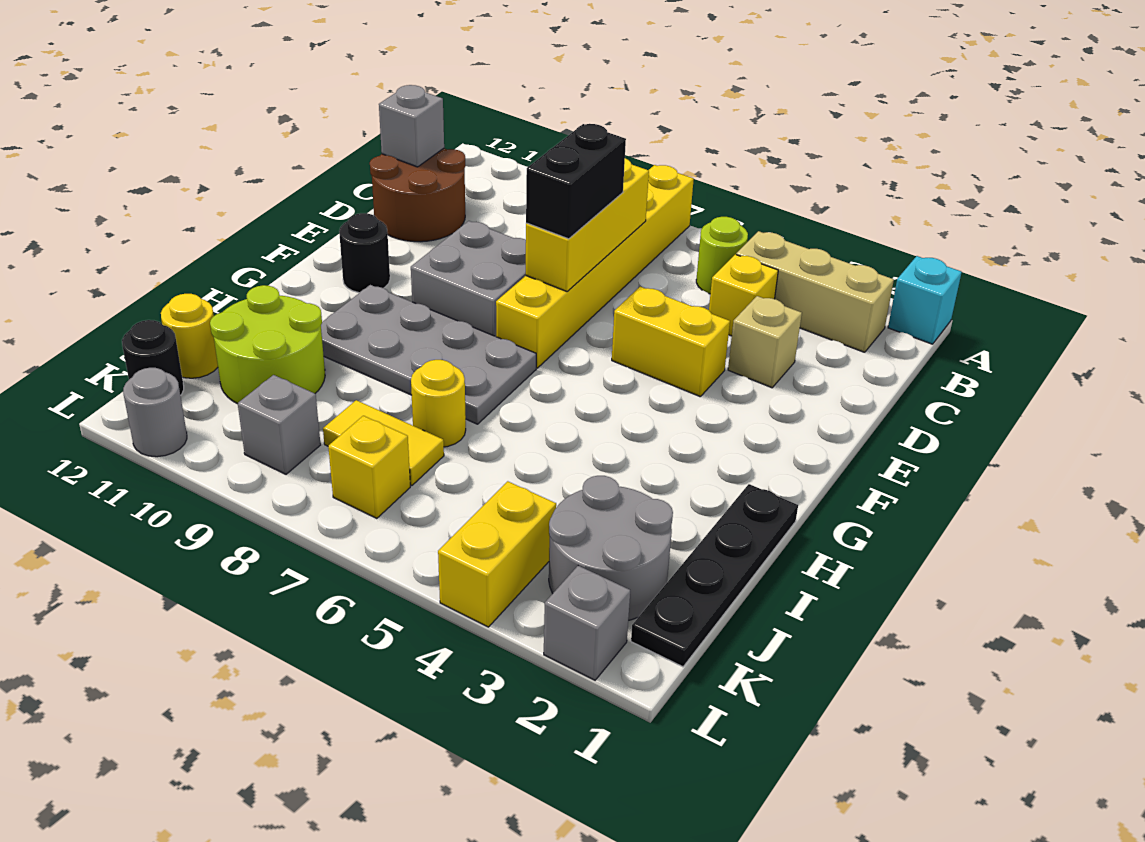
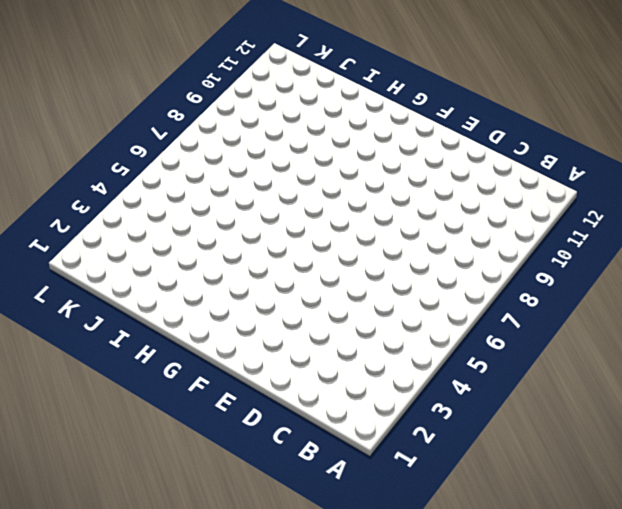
none -> cyan brick A1 level 1
none -> yellow brick A7:F7 level 1
none -> tan brick B2:B4 level 1

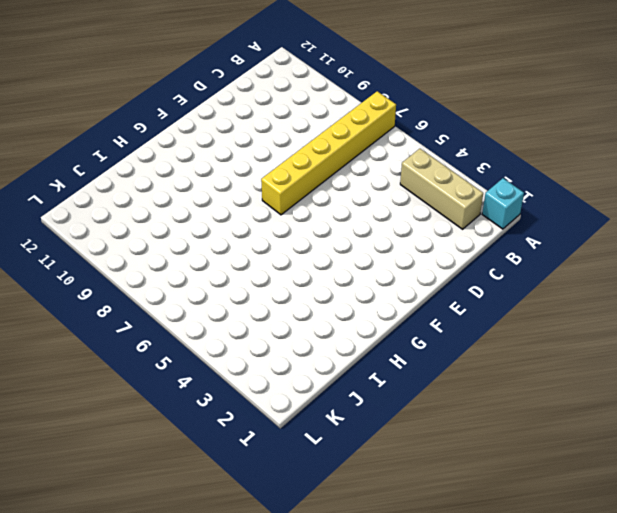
none -> lime round brick B5 level 1
none -> yellow brick C4 level 1
none -> brown round brick C11:D12 level 1

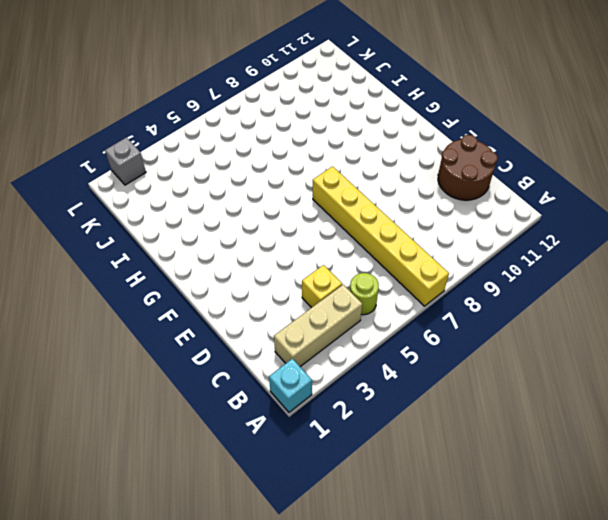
none -> tan brick D3 level 1
none -> yellow brick E4:E5 level 1
none -> grey brick E8:F9 level 1

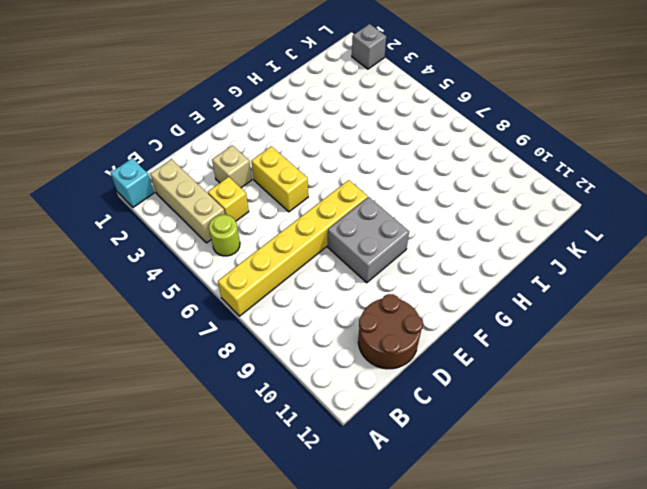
none -> black round brick F11 level 1
none -> grey plate G7:H10 level 1
none -> black plate H1:K1 level 1

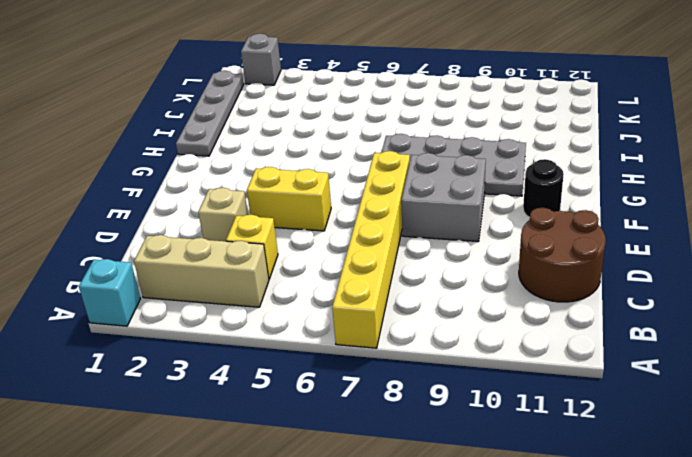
grey plate H1:K1 level 1 -> black plate H1:K1 level 1
none -> lime round brick B5 level 1
none -> yellow round brick I7 level 1
none -> lime round brick I10:J11 level 1

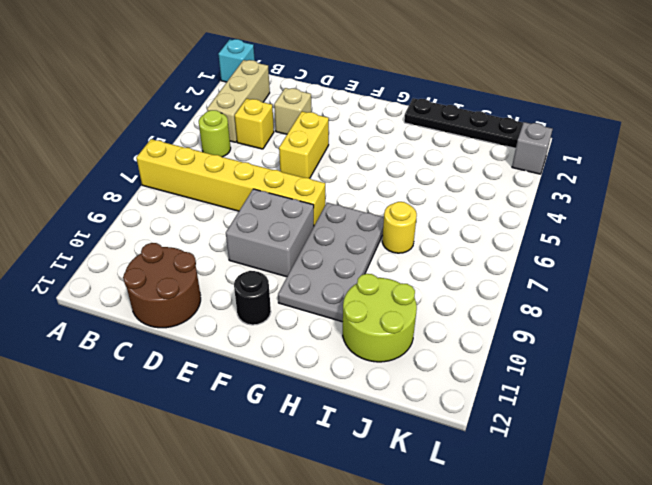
none -> grey round brick J2:K3 level 1
none -> yellow tile J7:J8 level 1
none -> yellow round brick J12 level 1

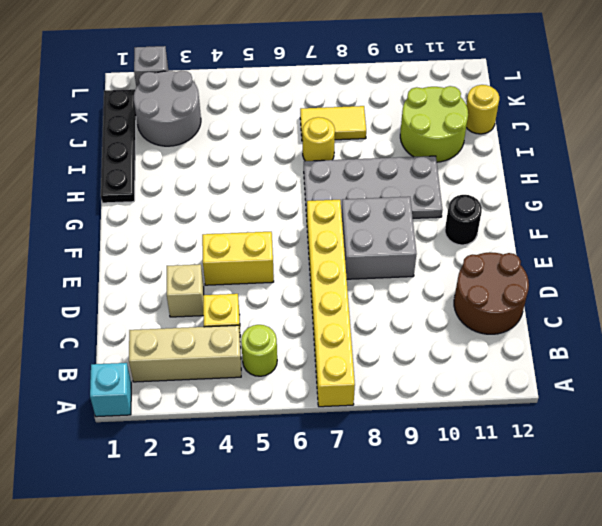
none -> yellow brick K4:L4 level 1
none -> yellow brick K7 level 1
none -> grey brick K9 level 1

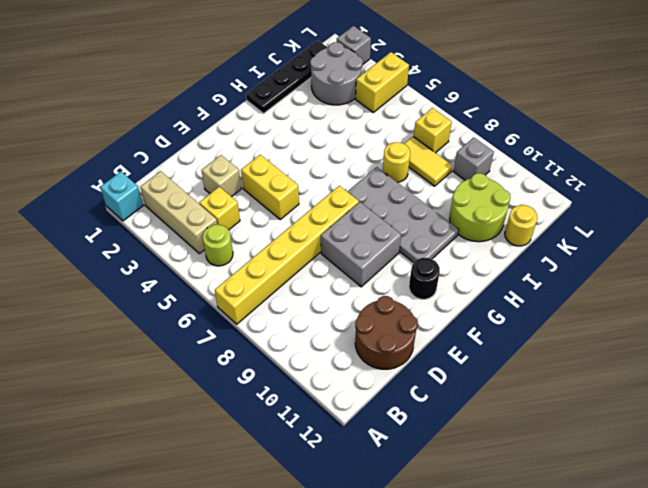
none -> black round brick K12 level 1
none -> grey round brick L11 level 1
none -> yellow brick C7:E7 level 2

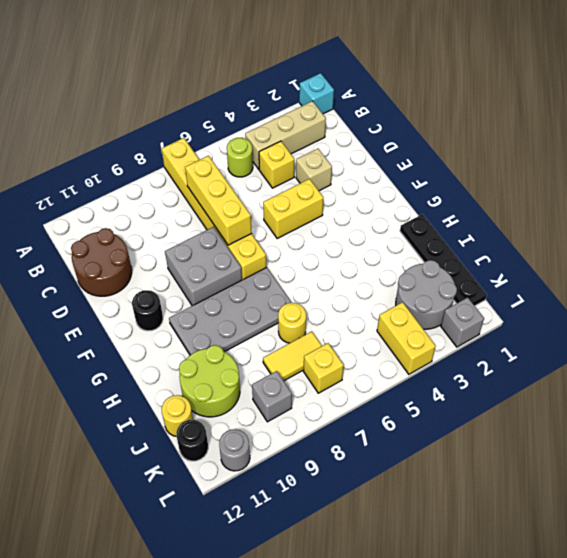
none -> grey brick C12 level 2
none -> black brick D7:E7 level 3

